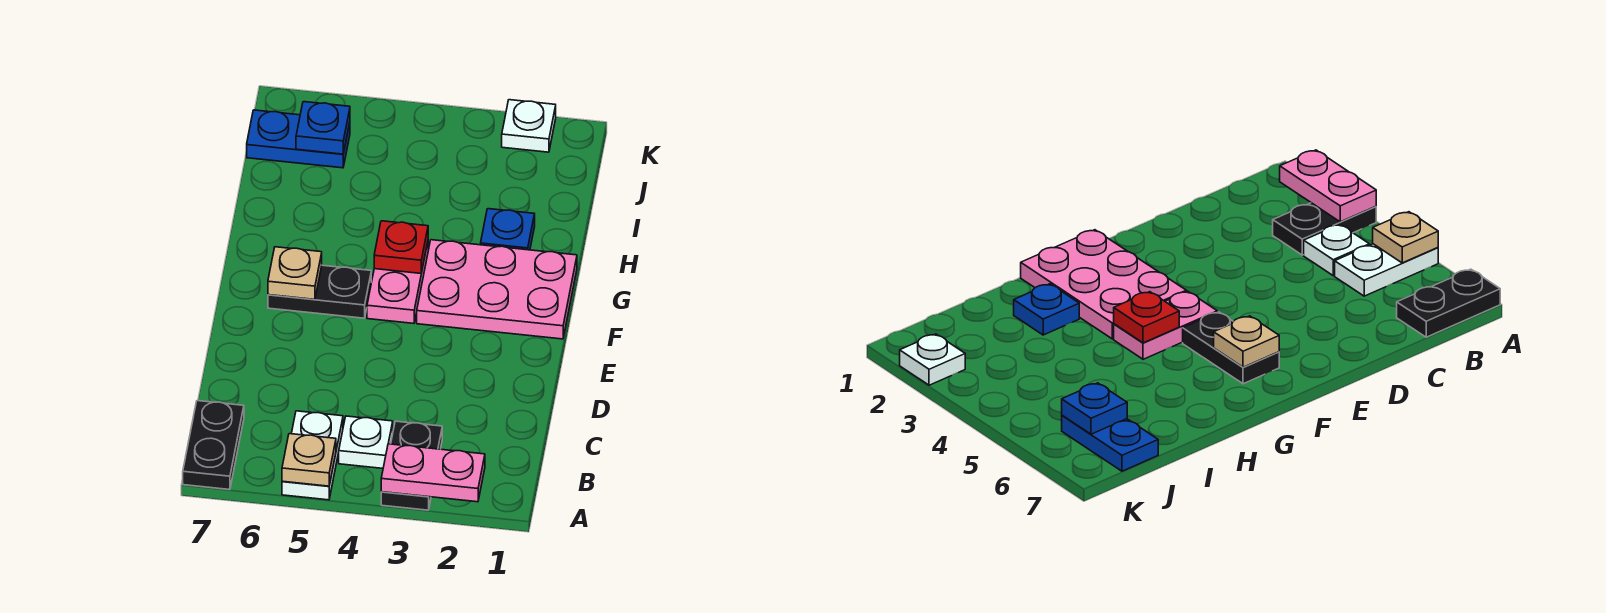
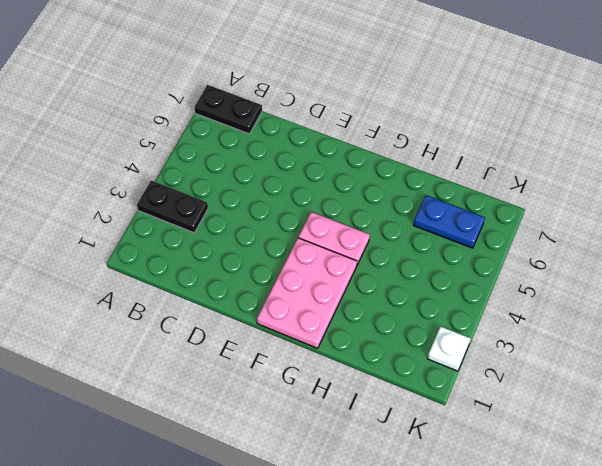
blue plate I6:J6 level 1 -> blue plate J6:J7 level 1
none -> white plate A5:B5 level 1
none -> white plate B4 level 1
none -> black plate F5:F6 level 1

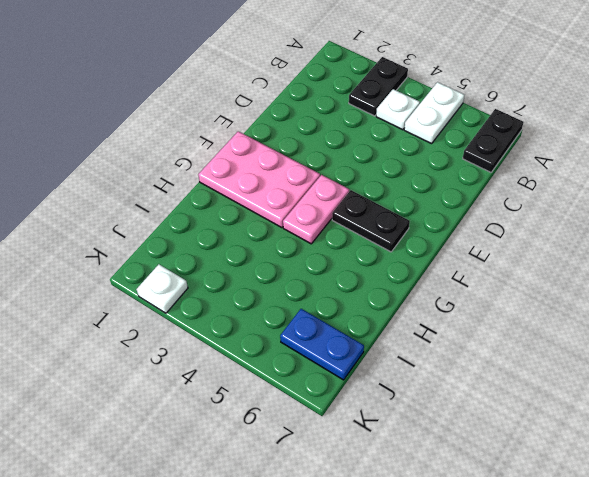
none -> blue plate H2 level 1
none -> pink plate A2:A3 level 2
none -> tan plate A5 level 2

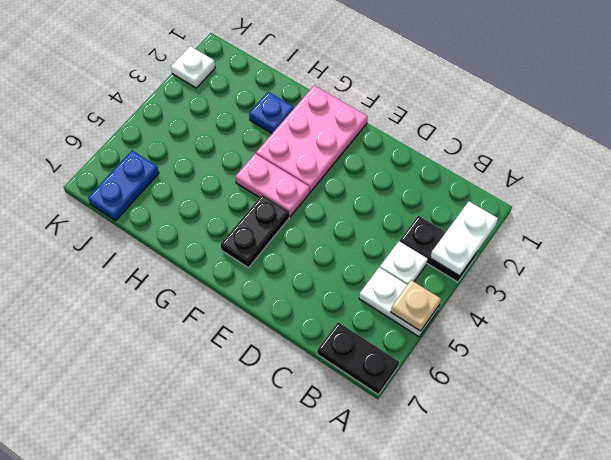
white plate A2:A3 level 2 -> pink plate A2:A3 level 2
none -> tan plate F6 level 2
none -> red plate G4 level 2
none -> blue plate J6 level 2

